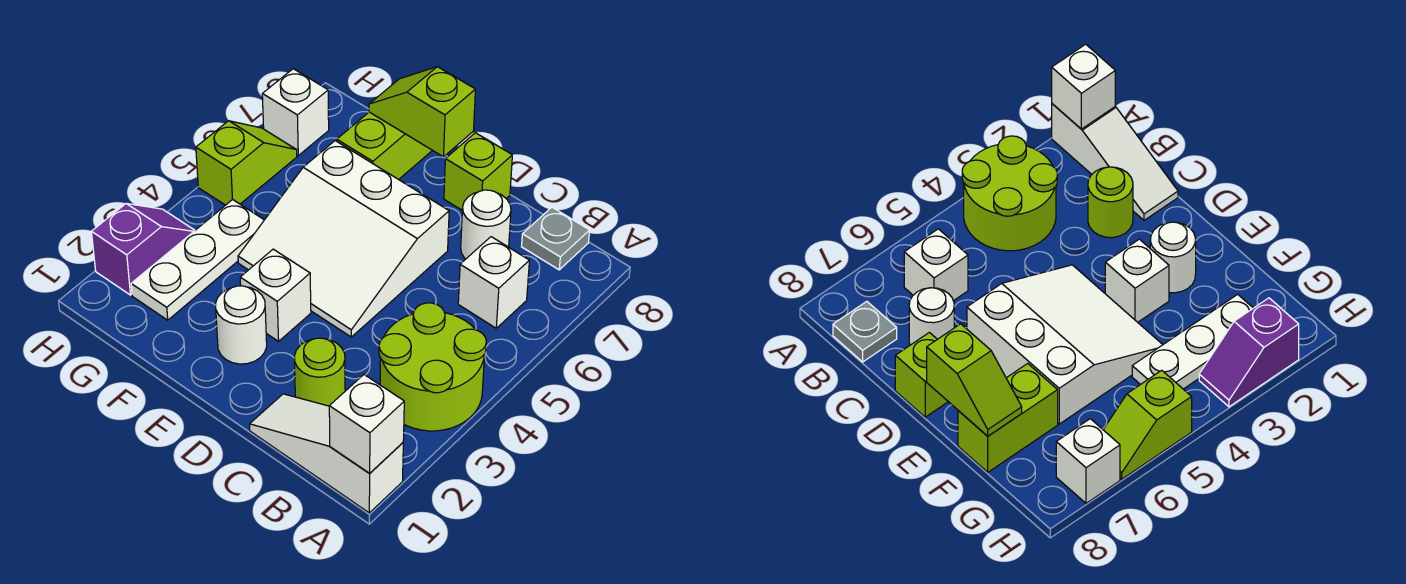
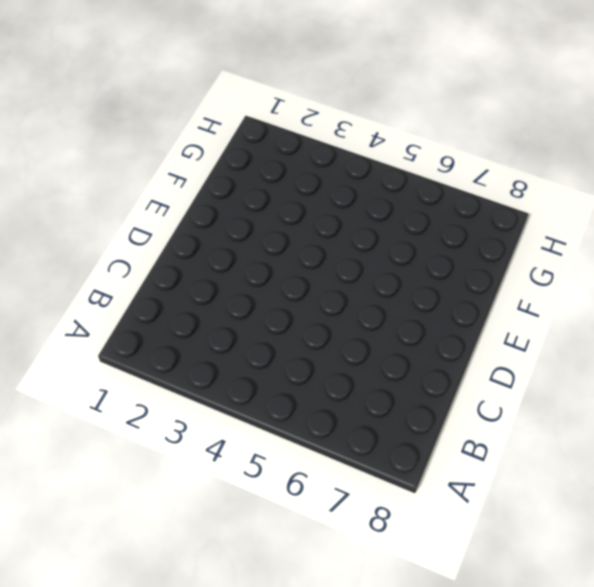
none -> white slope A1:C1 level 1 top A
none -> lime round brick A3:B4 level 1
none -> white brick B6 level 1

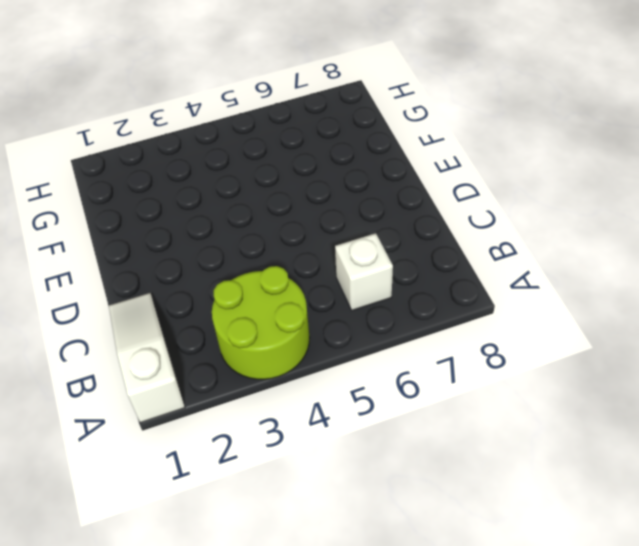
none -> grey plate B8 level 1
none -> lime round brick C2 level 1
none -> white round brick C7 level 1

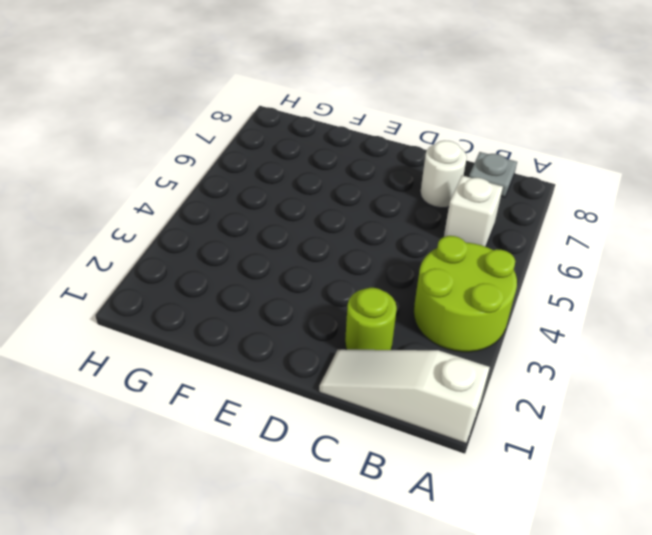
none -> white slope D4:F6 level 1 top 6
none -> lime brick D8 level 1
none -> white round brick E2 level 1

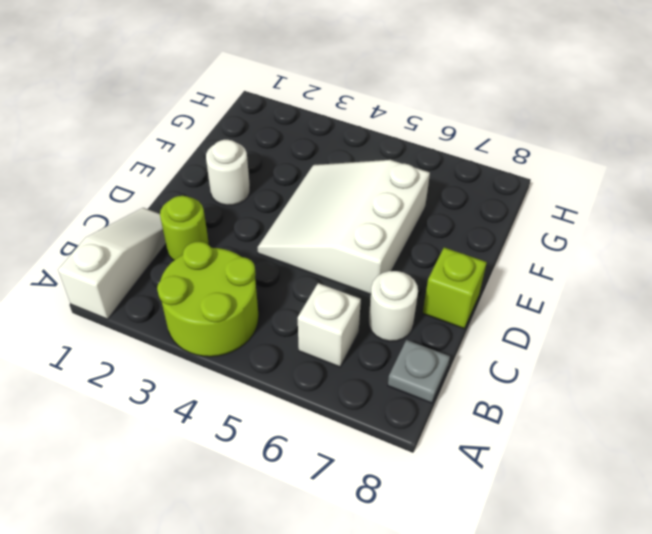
none -> white brick E3 level 1
none -> lime brick F7:F8 level 1
none -> white plate G2:G4 level 1

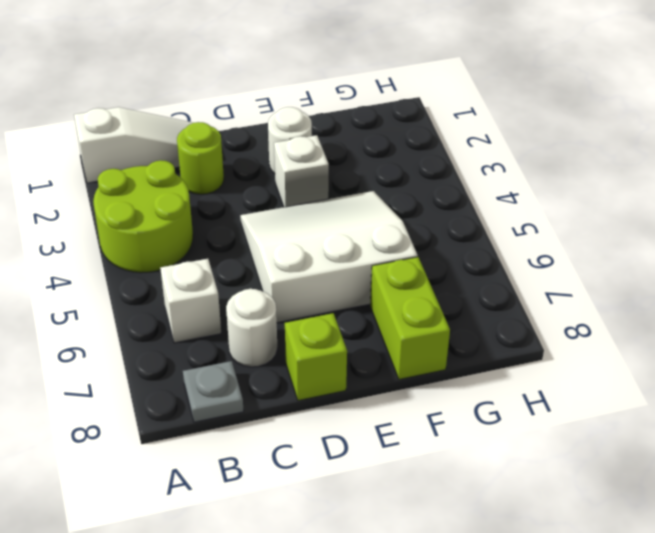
none -> white plate G2:G4 level 1
none -> purple slope H2:H3 level 1 top 2
none -> lime slope H5:H6 level 1 top 5

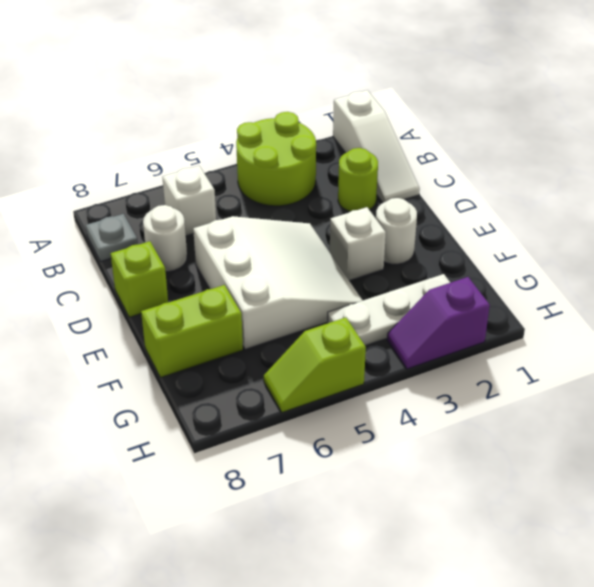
none -> white brick H7 level 1
none -> white brick A1 level 2
none -> lime slope E8:F8 level 2 top E

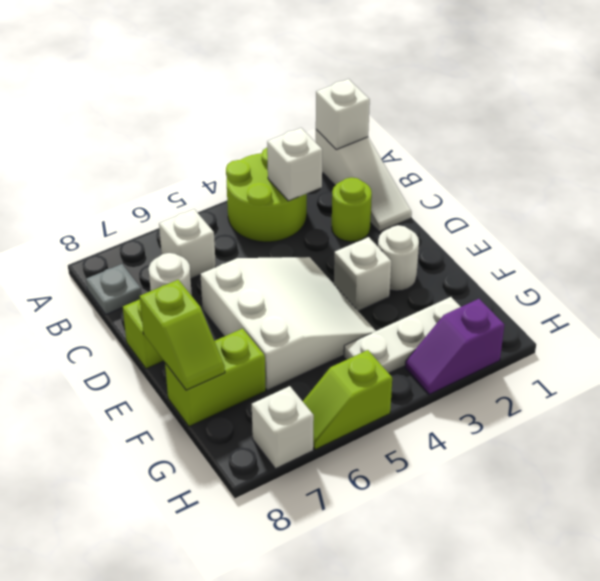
white brick B3 level 2 -> none

